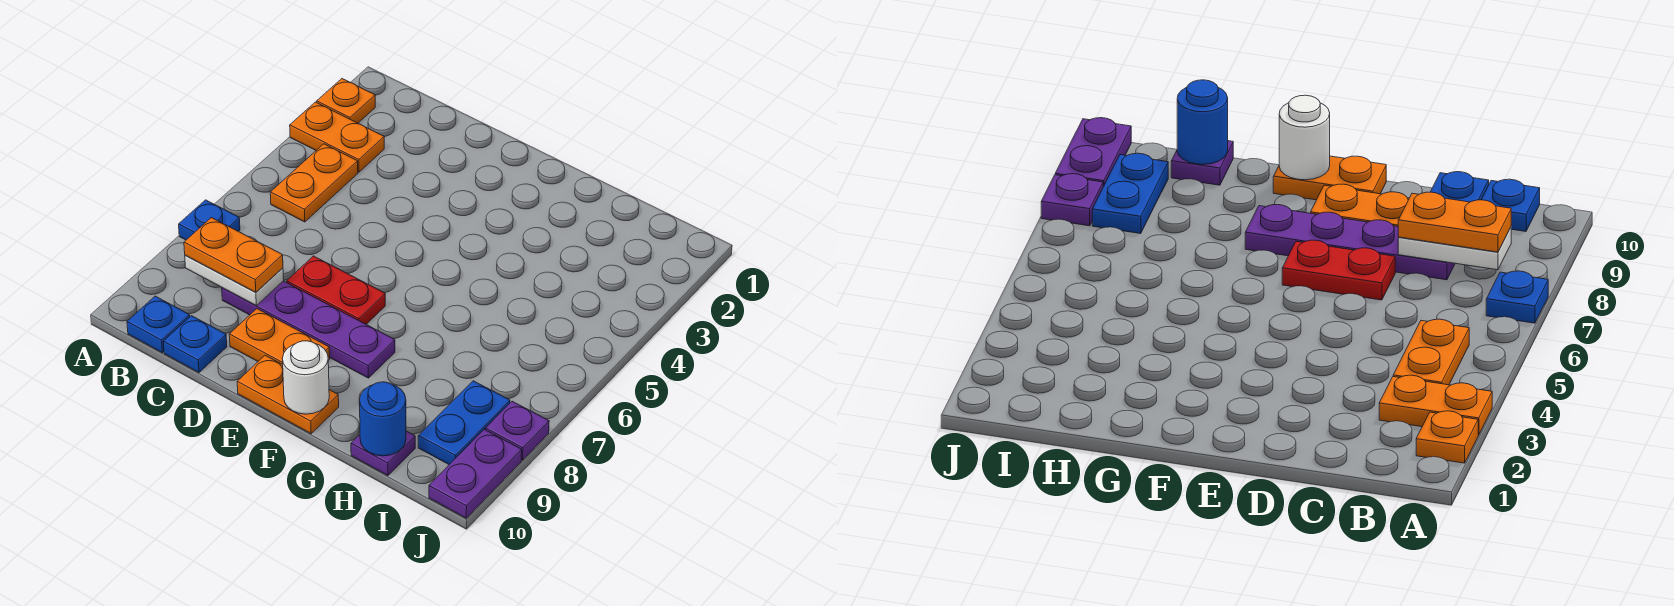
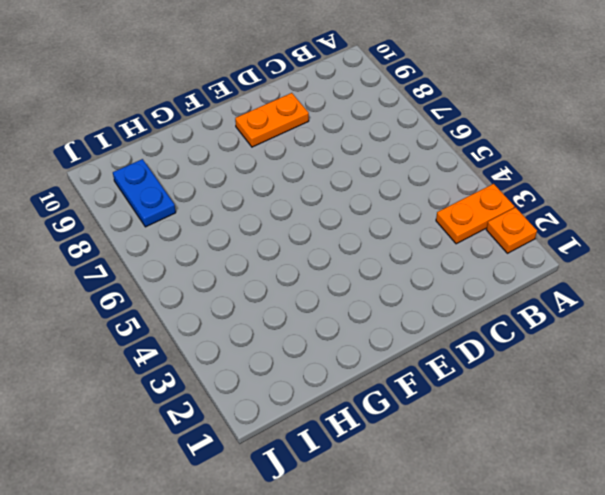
none -> blue plate A7 level 1
none -> orange plate B4:B5 level 1
none -> blue plate B10 level 1

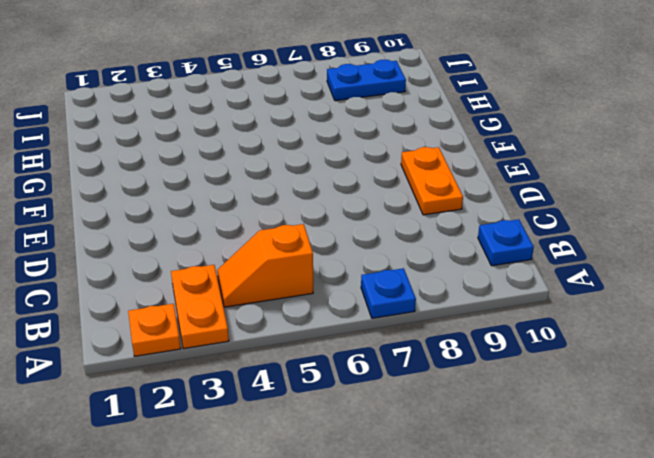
orange slope B4:B5 level 1 top 5 -> orange plate B4:B5 level 1
none -> purple plate C8:F8 level 1
none -> blue plate C10 level 1
none -> red plate D7:E7 level 1

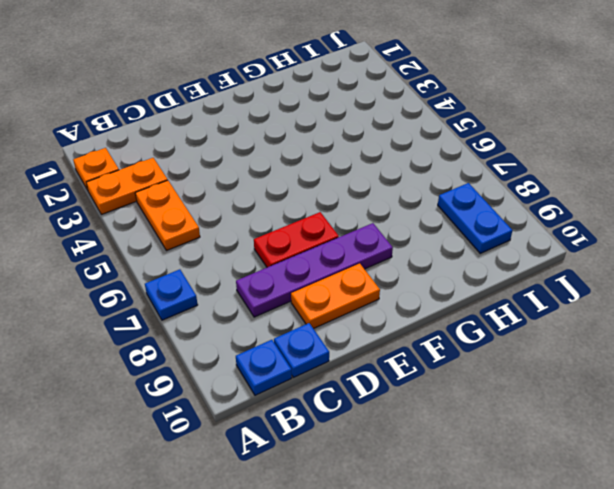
none -> orange plate E10:F10 level 1
none -> purple plate H10 level 1
none -> purple plate J8 level 1

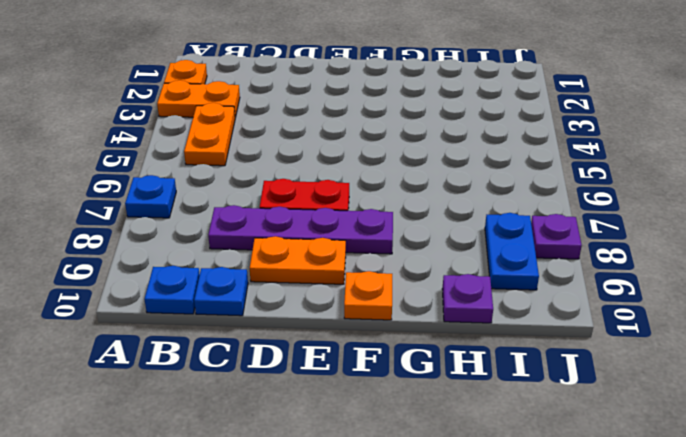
orange plate F10 level 1 -> orange plate E10:F10 level 1
none -> purple plate J9:J10 level 1
none -> white plate B8:C8 level 2
none -> white round brick F10 level 2

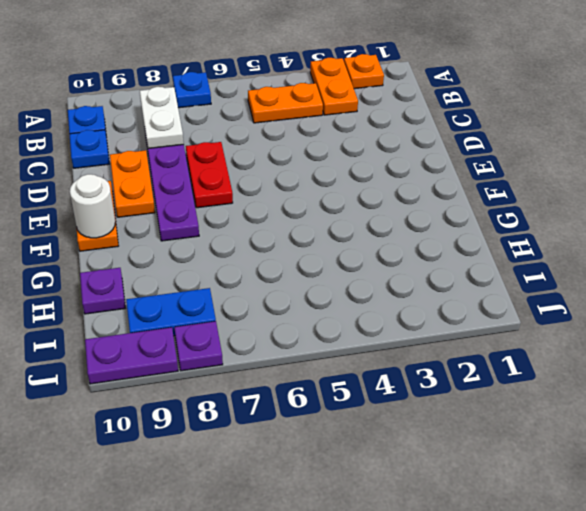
none -> blue round brick H10 level 2
none -> orange plate B8:C8 level 3

